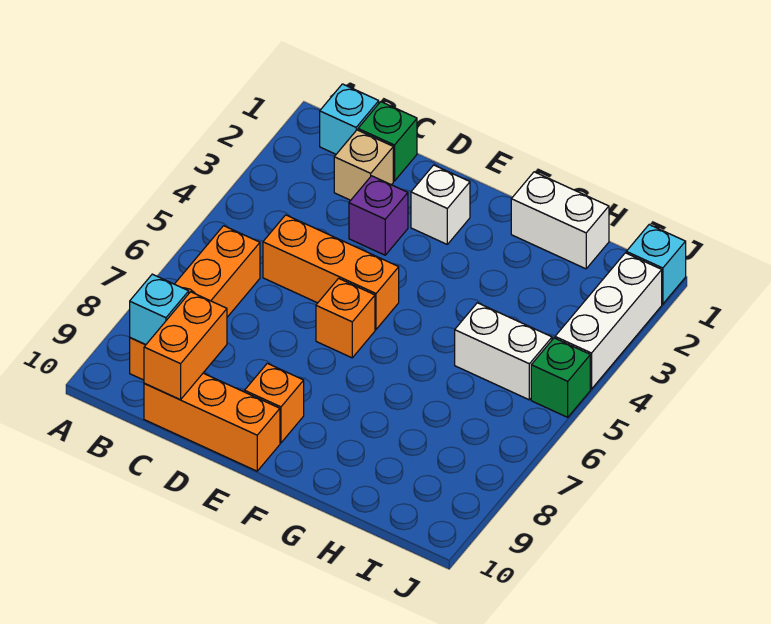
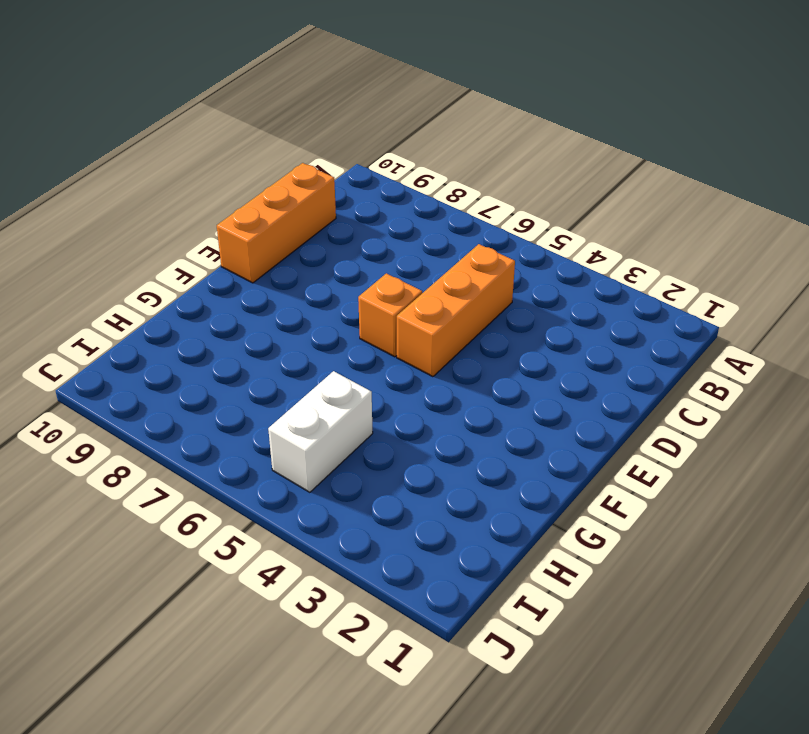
none -> cyan brick B1 level 1
none -> orange brick B6:B9 level 1
none -> green brick C1 level 1

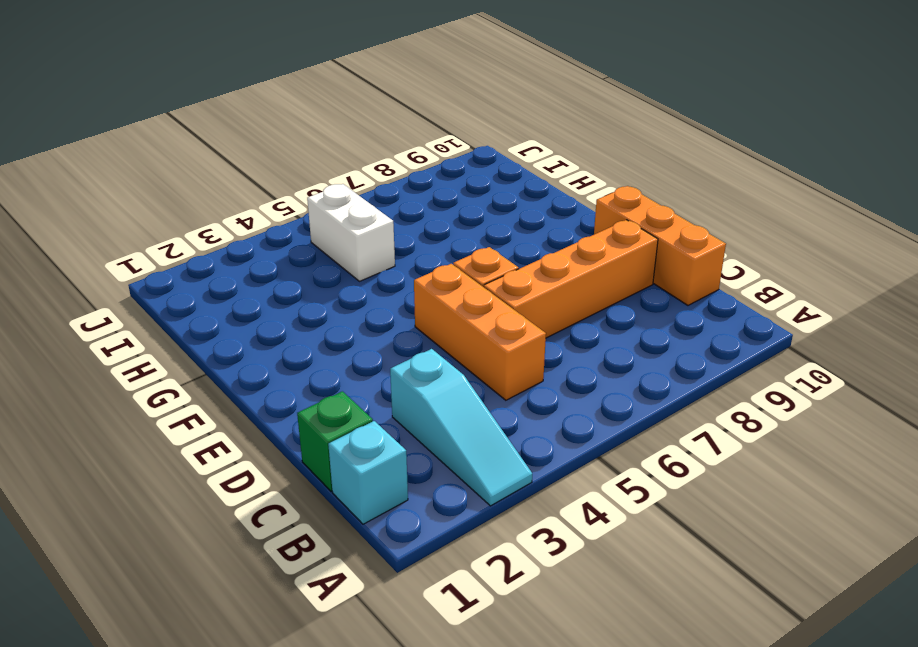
cyan slope A3:C3 level 1 top C -> none
orange brick D6:D9 level 1 -> orange brick B6:B9 level 1
none -> tan brick C2 level 1
none -> purple brick D3 level 1
none -> white brick E2 level 1

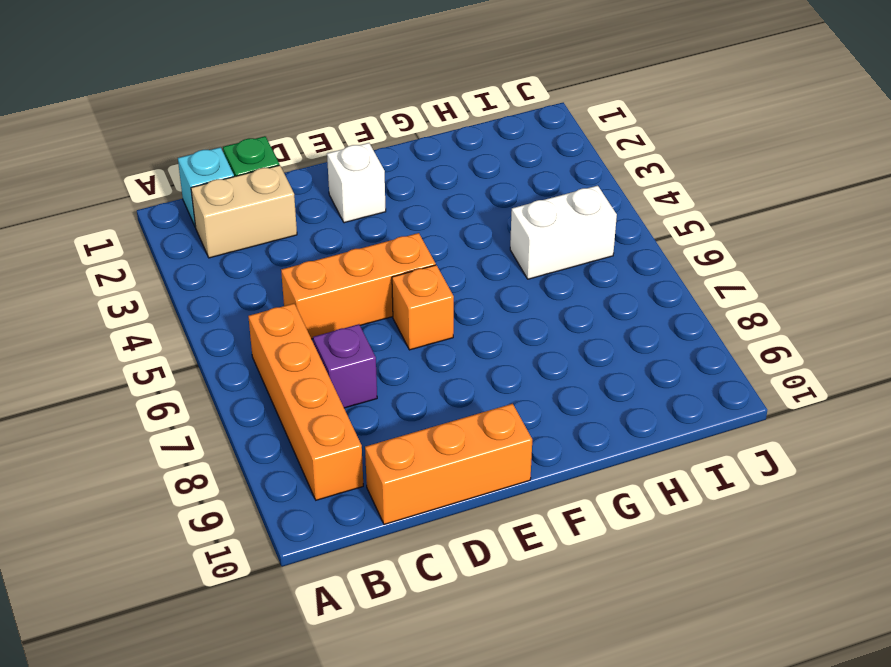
tan brick B2:C2 level 1 -> tan brick C2 level 1
purple brick C7 level 1 -> purple brick D3 level 1
none -> orange brick E9 level 1
none -> white brick G1:H1 level 1
none -> cyan brick J1 level 1

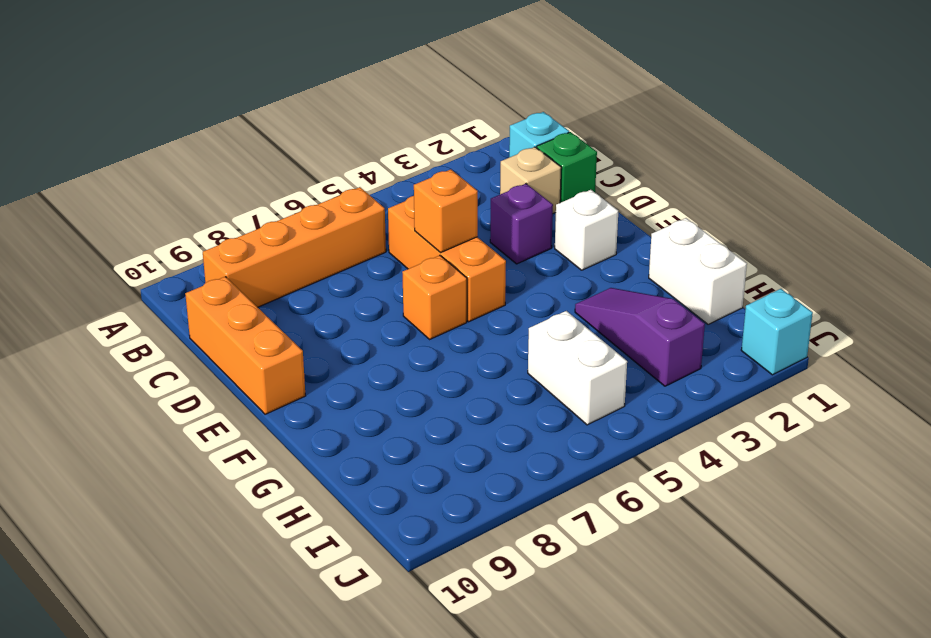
orange brick D5 level 2 -> orange brick E9 level 1
purple slope G3:I3 level 1 top I -> none
none -> white brick J2:J4 level 1
none -> green brick J5 level 1
none -> cyan brick B9 level 2

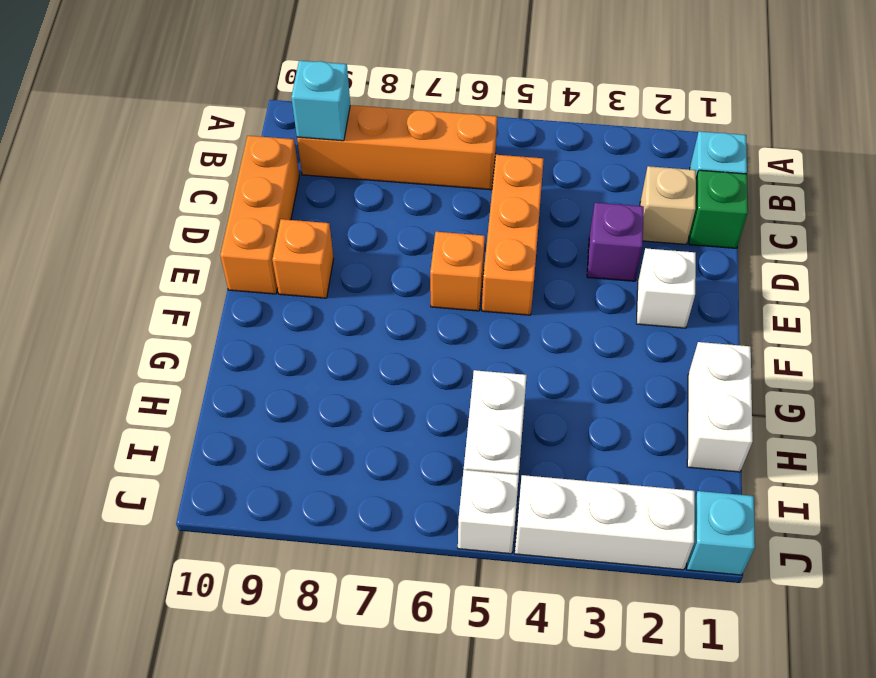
white brick J5 level 1 -> green brick J5 level 1
none -> orange brick C9:C10 level 2

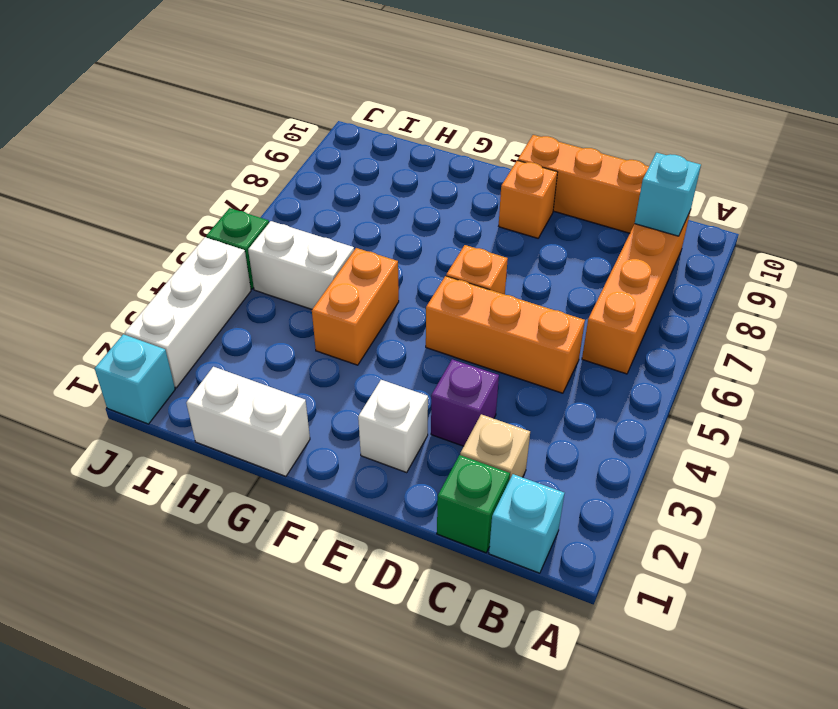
orange brick G4:G5 level 1 -> orange brick C9:C10 level 2

